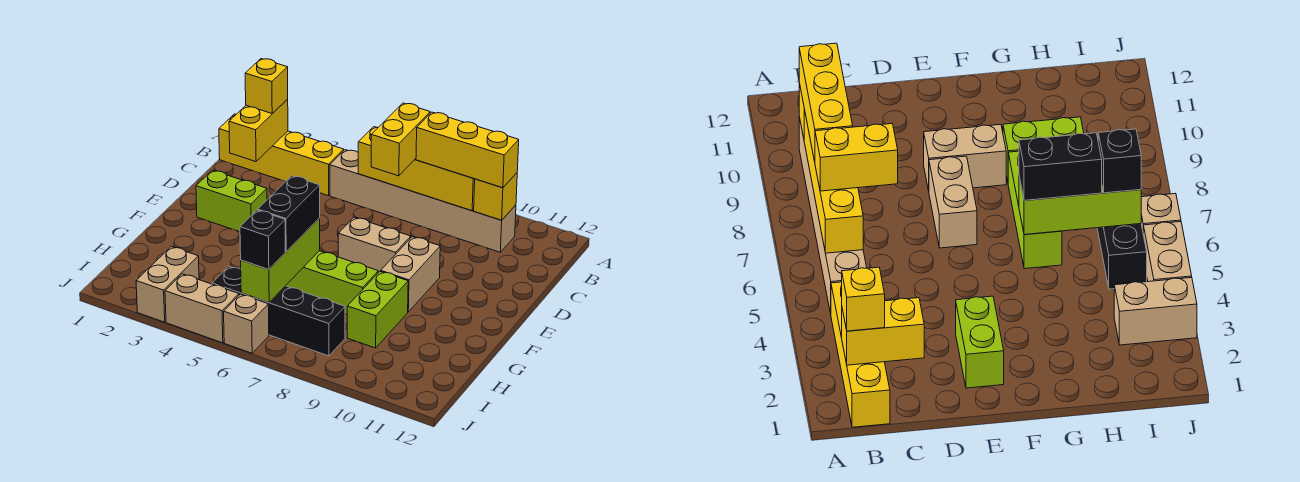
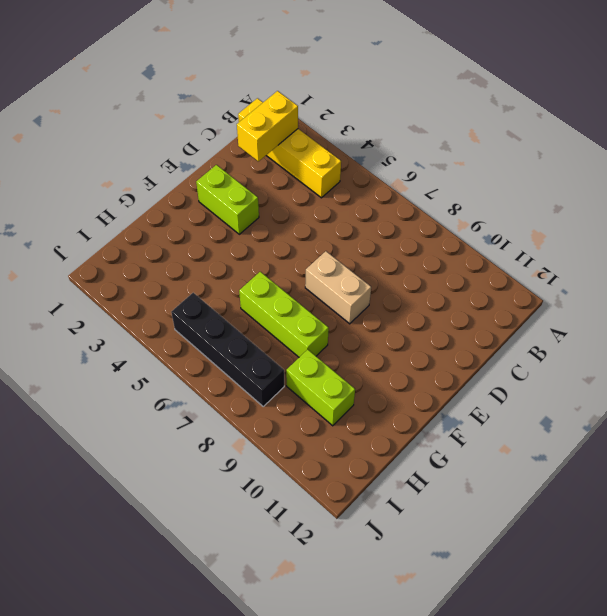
lime brick H9:H10 level 1 -> lime brick G9:H9 level 1
none -> tan brick B5:B10 level 1
none -> tan brick E9:F9 level 1
none -> tan brick I3:J3 level 1

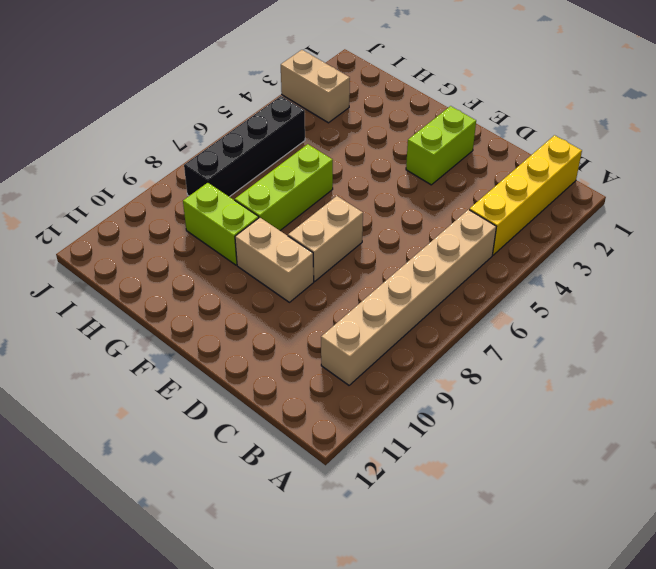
none -> tan brick J4:J5 level 1
none -> tan brick J6 level 1
none -> yellow brick B2:C2 level 2

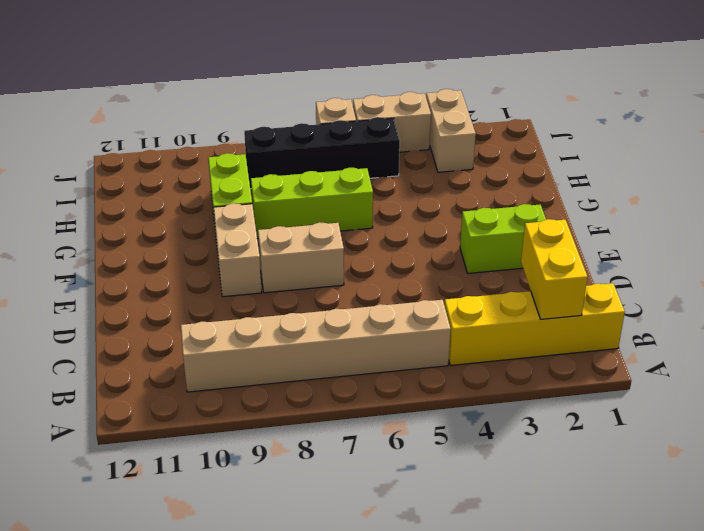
none -> yellow brick B6:B9 level 2
none -> yellow brick B10 level 2
none -> lime brick G6:I6 level 2

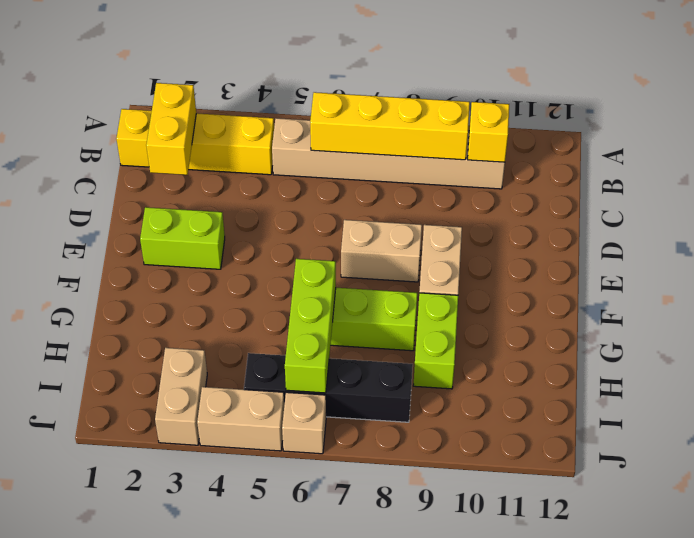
none -> yellow brick B2 level 3
none -> yellow brick B7:C7 level 3
none -> yellow brick B8:B10 level 3

